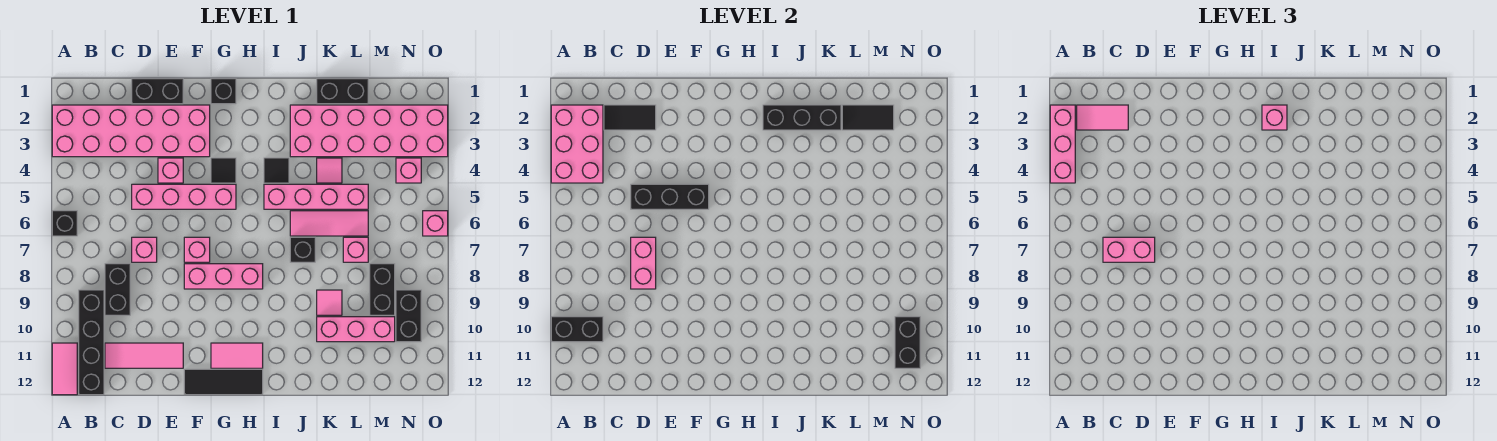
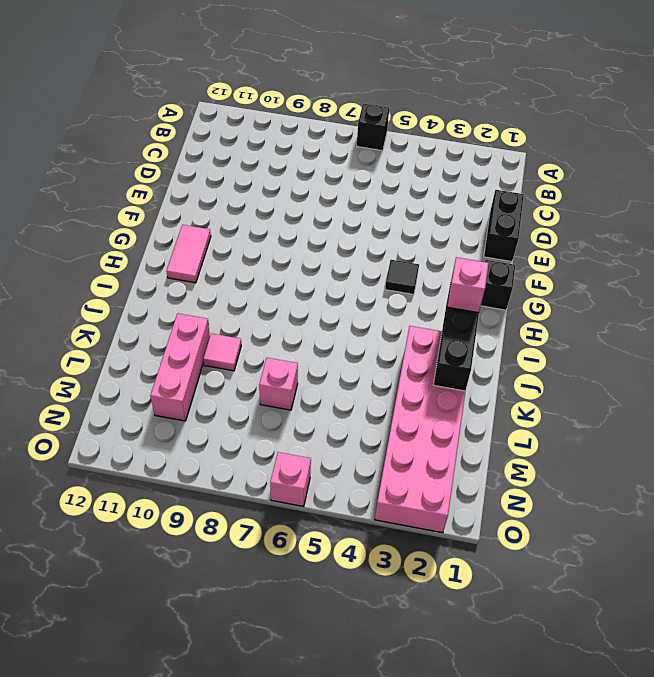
none -> pink brick A2:F3 level 1
none -> pink tile A11:A12 level 1
none -> black brick B9:B12 level 1
none -> black brick C8:C9 level 1

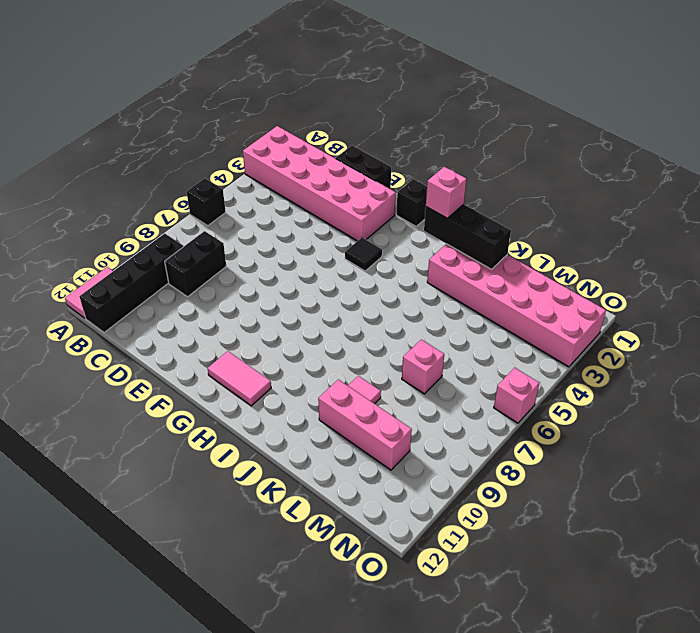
none -> pink tile C11:E11 level 1
none -> pink brick D5:G5 level 1
none -> pink brick D7 level 1
none -> pink brick E4 level 1

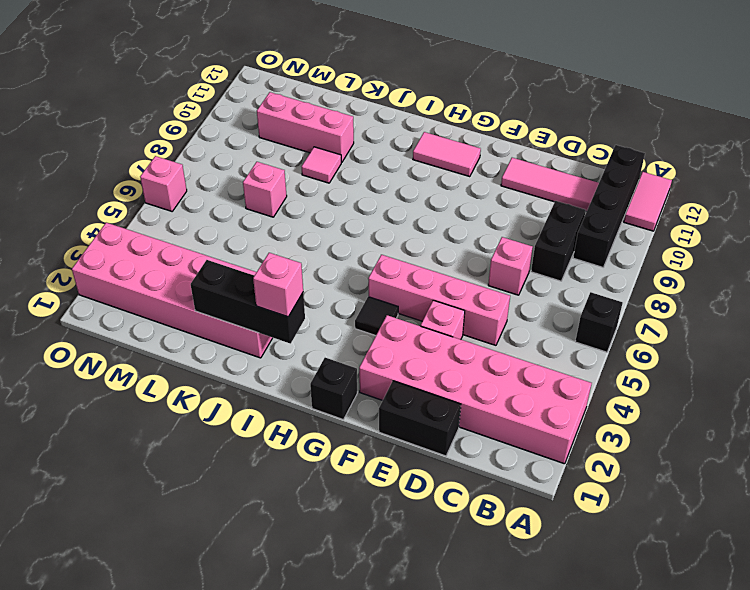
none -> pink brick F7 level 1
none -> pink brick F8:H8 level 1
none -> black tile F12:H12 level 1
none -> black tile I4 level 1

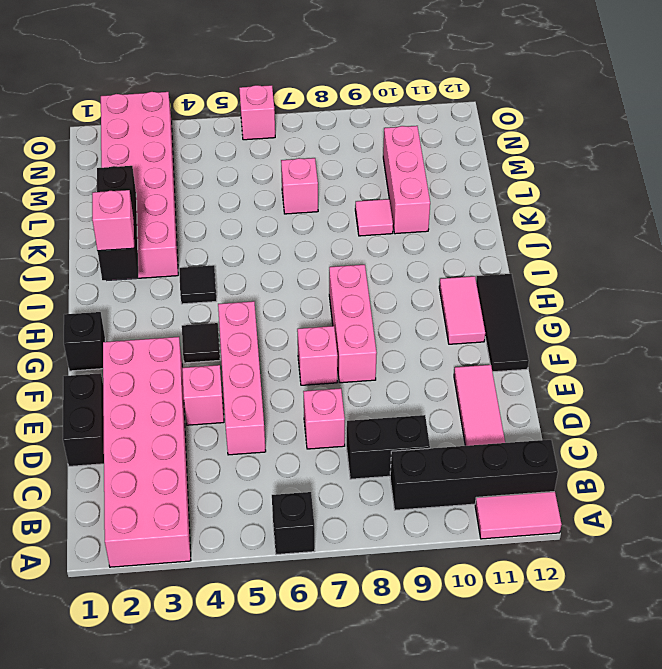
none -> pink brick I5:L5 level 1
none -> pink tile J6:L6 level 1
none -> black brick J7 level 1
none -> black brick K1:L1 level 1

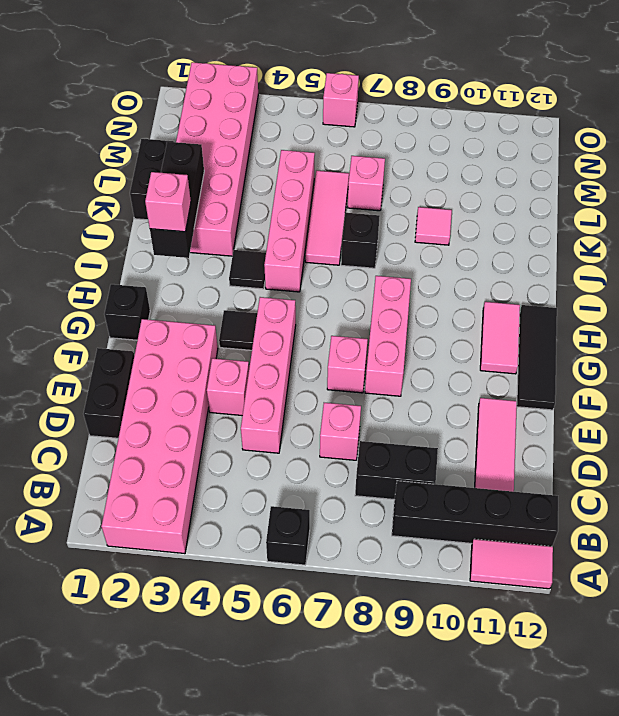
none -> pink tile K4 level 1
none -> pink brick K10:M10 level 1
none -> black brick M8:M9 level 1
none -> pink brick N4 level 1

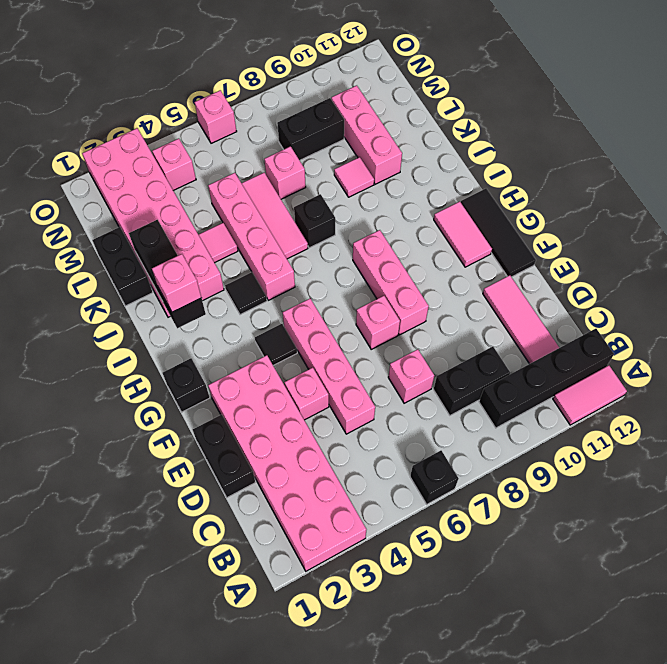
none -> black brick N9:N10 level 1
none -> pink brick A2:B4 level 2
none -> black brick A10:B10 level 2
none -> black tile C2:D2 level 2

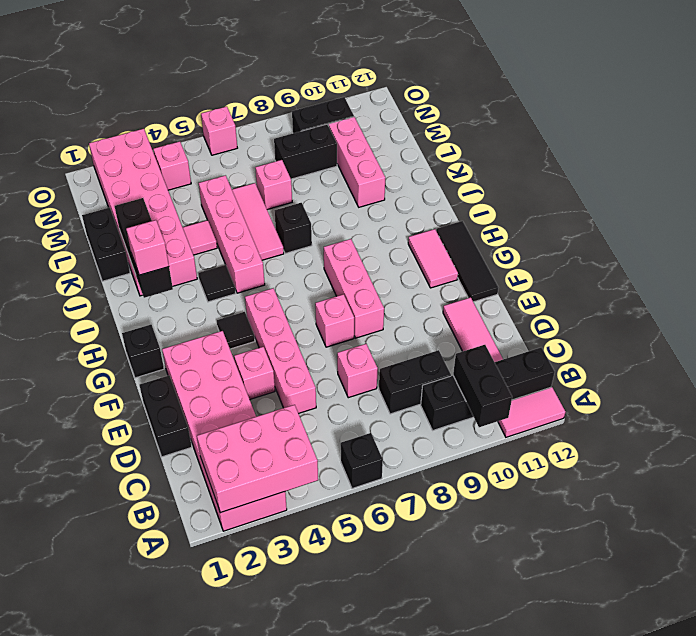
none -> pink tile K9 level 1
none -> black tile C2:D2 level 2
none -> black brick D5:F5 level 2
none -> pink brick D7:D8 level 2

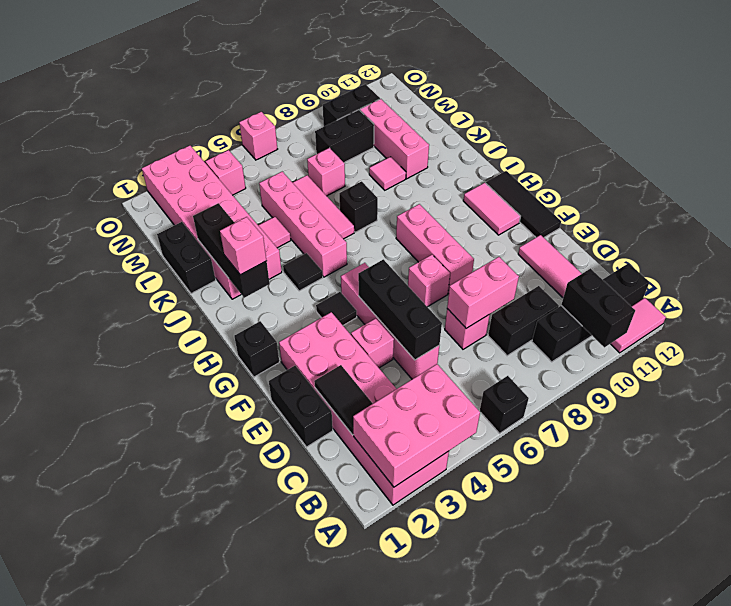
none -> black tile L2:M2 level 2
none -> black brick N10:N11 level 2
none -> pink brick A2:A4 level 3
none -> pink tile B2:C2 level 3

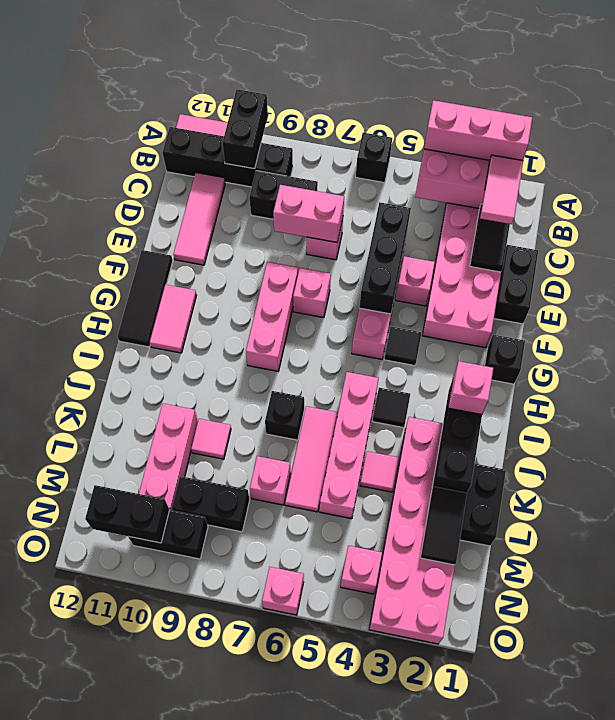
none -> pink brick C7:D7 level 3

